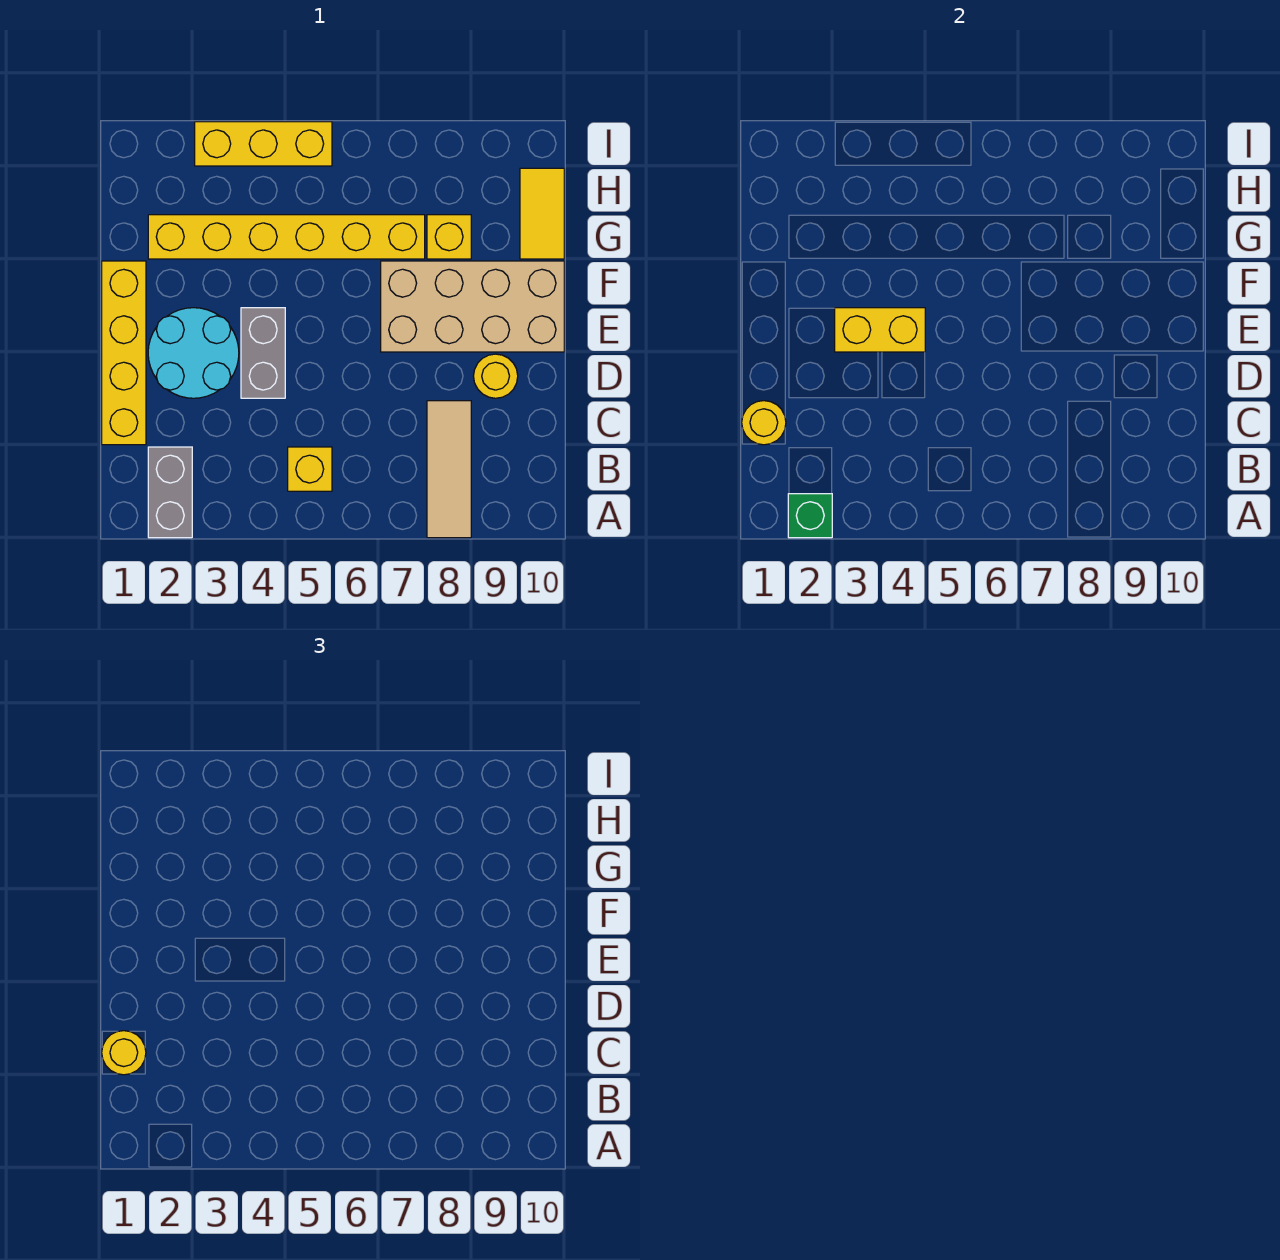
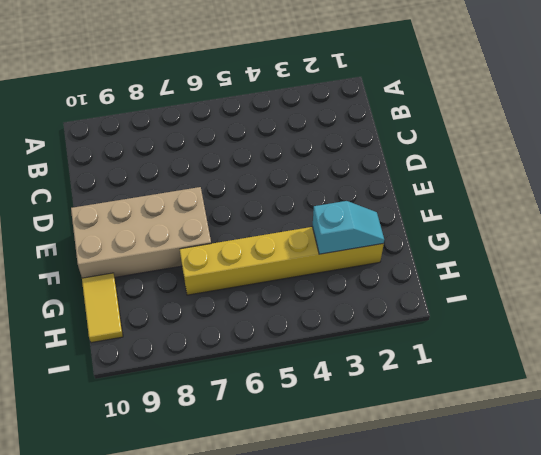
cyan slope G2:G3 level 2 top 3 -> none
none -> grey brick A2:B2 level 1
none -> tan tile A8:C8 level 1
none -> yellow brick B5 level 1

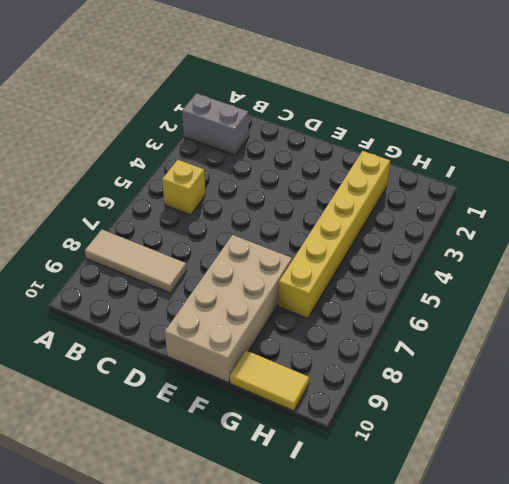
none -> yellow brick C1:F1 level 1
none -> cyan round brick D2:E3 level 1
none -> grey brick D4:E4 level 1

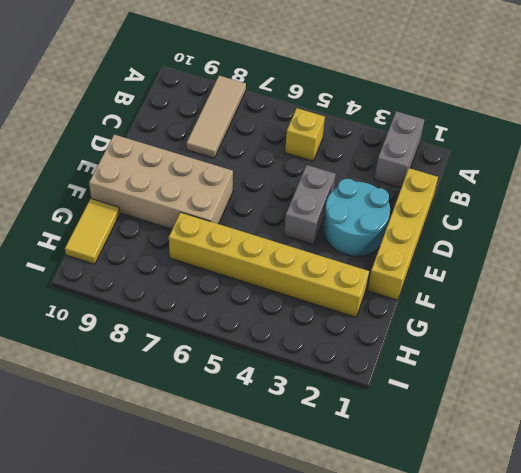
none -> yellow round brick D9 level 1
none -> yellow brick G8 level 1
none -> yellow brick I3:I5 level 1

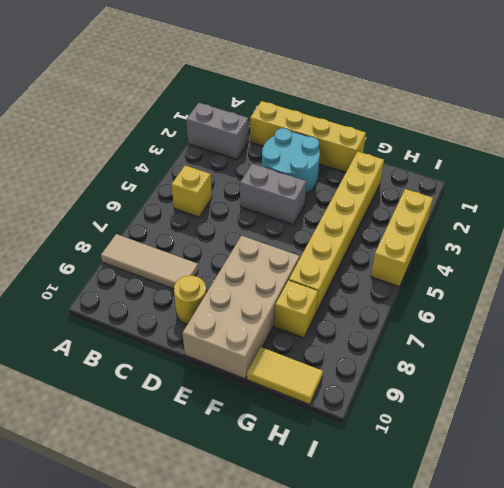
none -> green brick A2 level 2
none -> yellow round brick C1 level 2
none -> yellow brick E3:E4 level 2

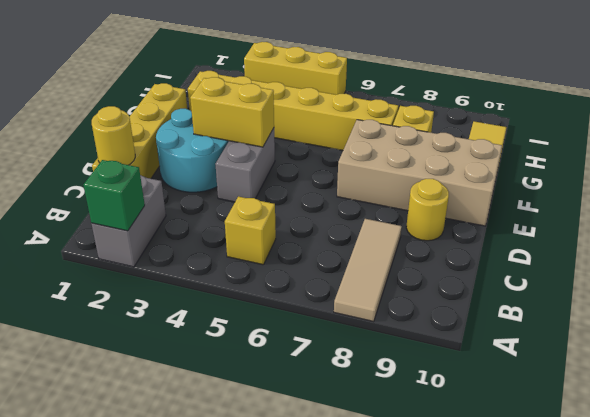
none -> yellow round brick C1 level 3

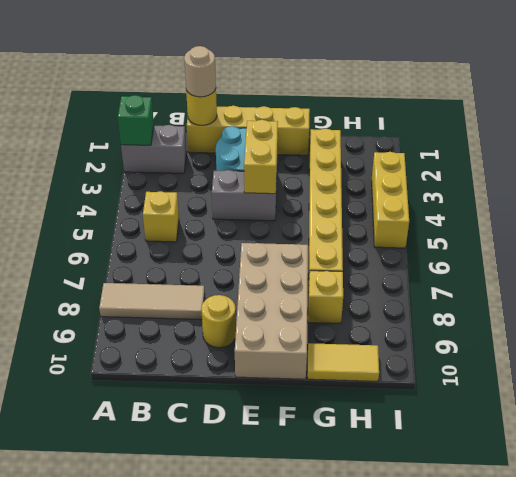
tan round brick C1 level 3 -> yellow round brick C1 level 3

